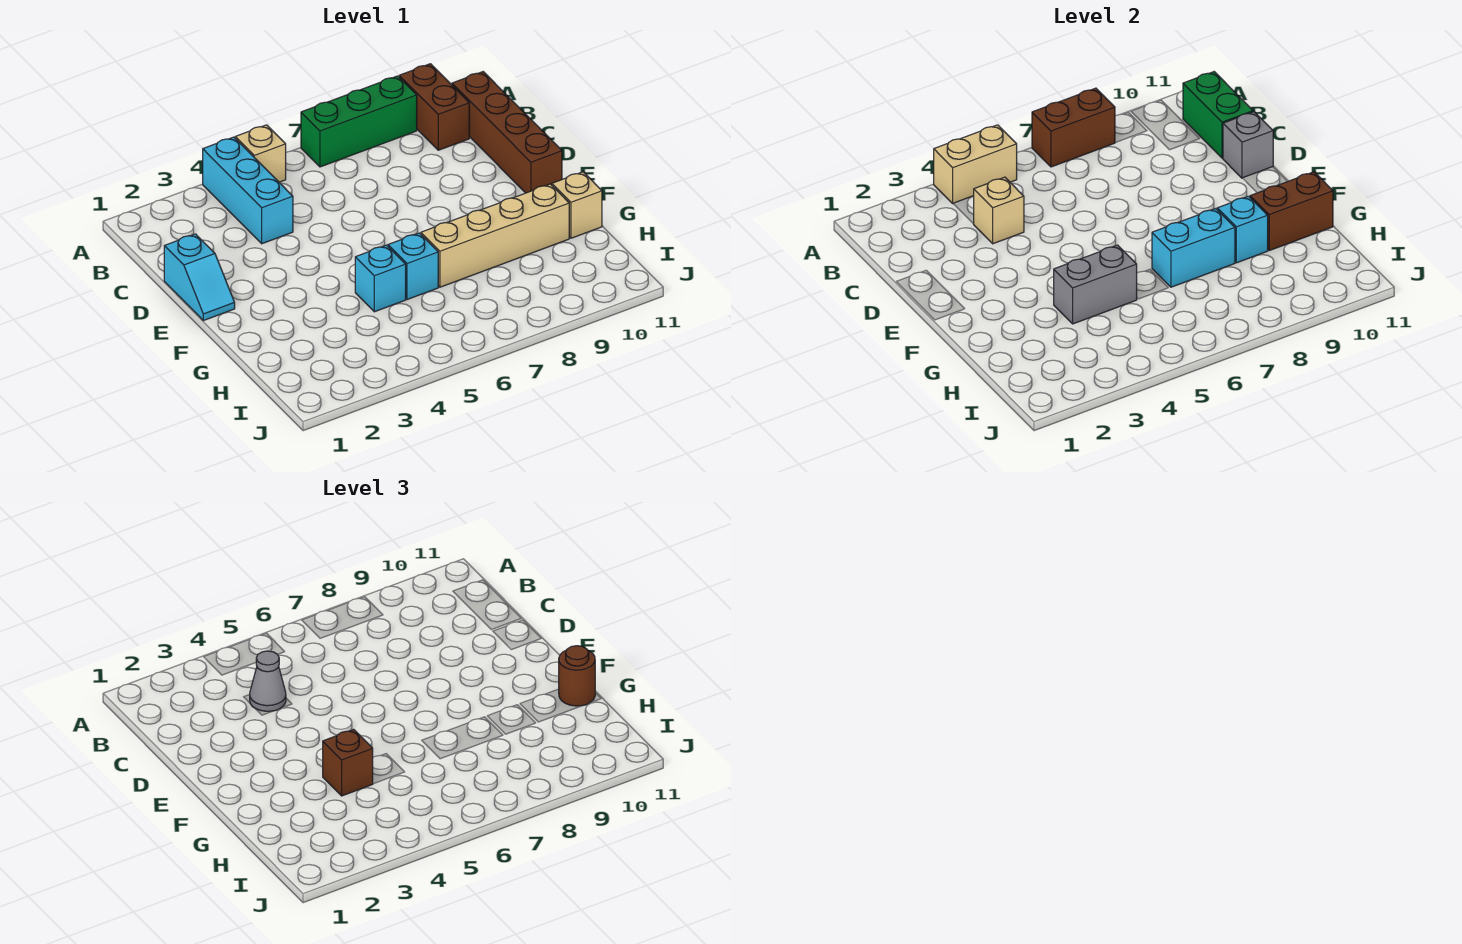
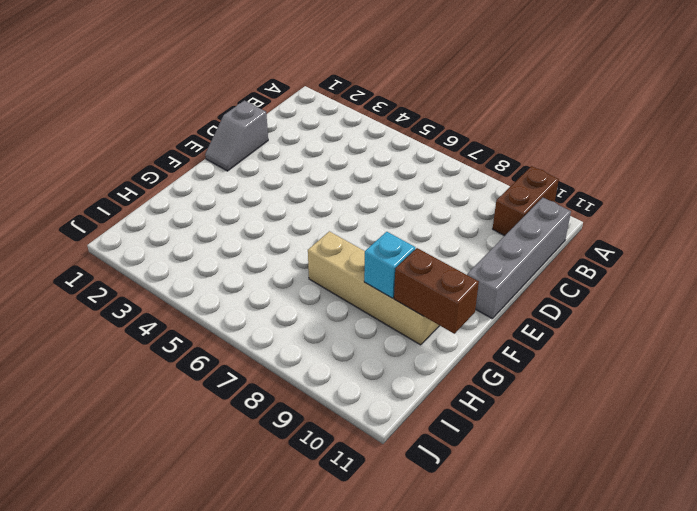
grey brick B11:E11 level 1 -> brown brick B11:E11 level 1
grey slope D1:E1 level 1 top D -> cyan slope D1:E1 level 1 top D
none -> cyan brick A4:C4 level 1
none -> tan brick A5 level 1
none -> green brick A7:A9 level 1

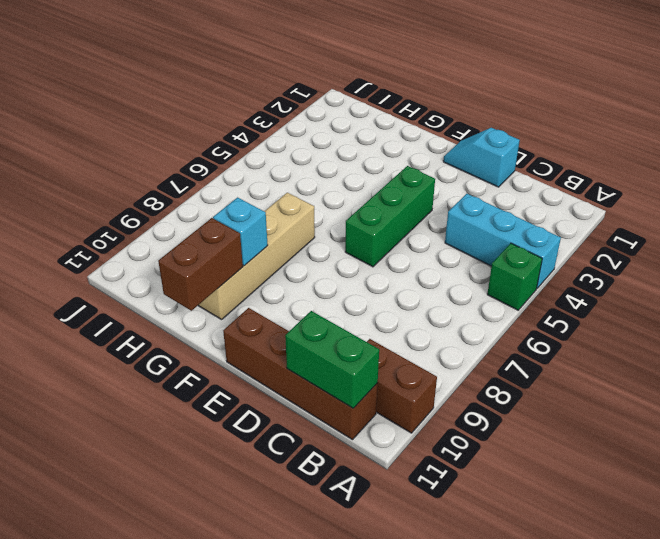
green brick A5 level 1 -> tan brick A5 level 1
green brick E4:E6 level 1 -> green brick A7:A9 level 1
none -> cyan brick G5 level 1
none -> cyan brick G6 level 1
none -> tan brick G11 level 1

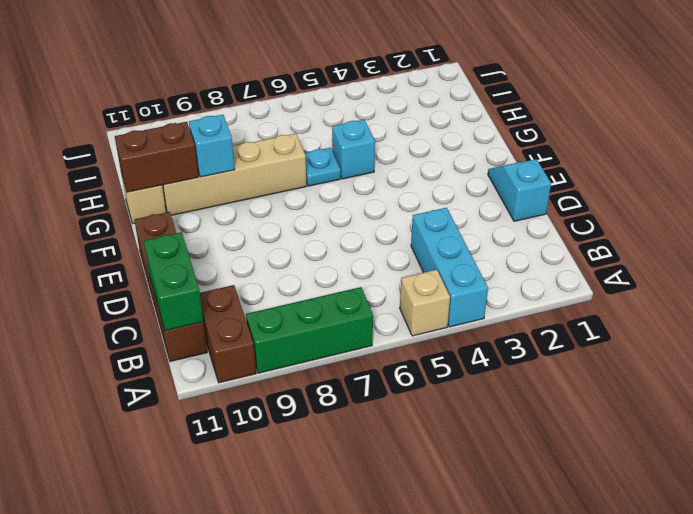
cyan plate G6 level 1 -> cyan brick G6 level 1
none -> tan brick A4:A5 level 2
none -> brown brick A7:A8 level 2
none -> tan brick C4 level 2

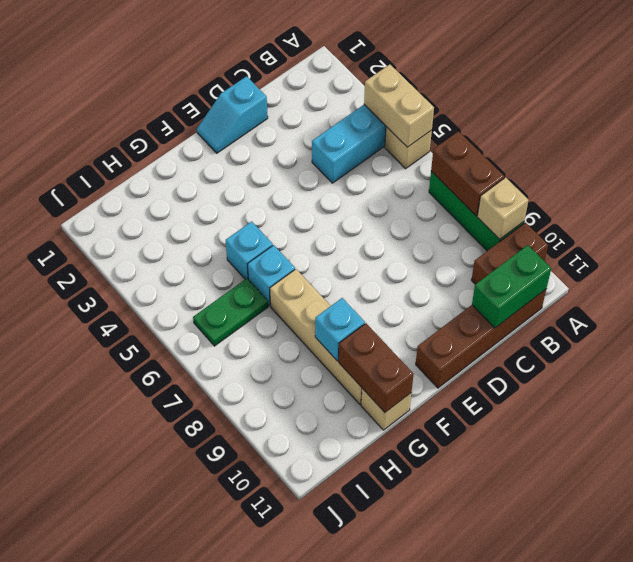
tan brick A9 level 2 -> tan brick C4 level 2
green plate H6:I6 level 1 -> none
none -> grey brick D11 level 2
none -> grey brick G4:G5 level 2
none -> cyan brick G7:G8 level 2

